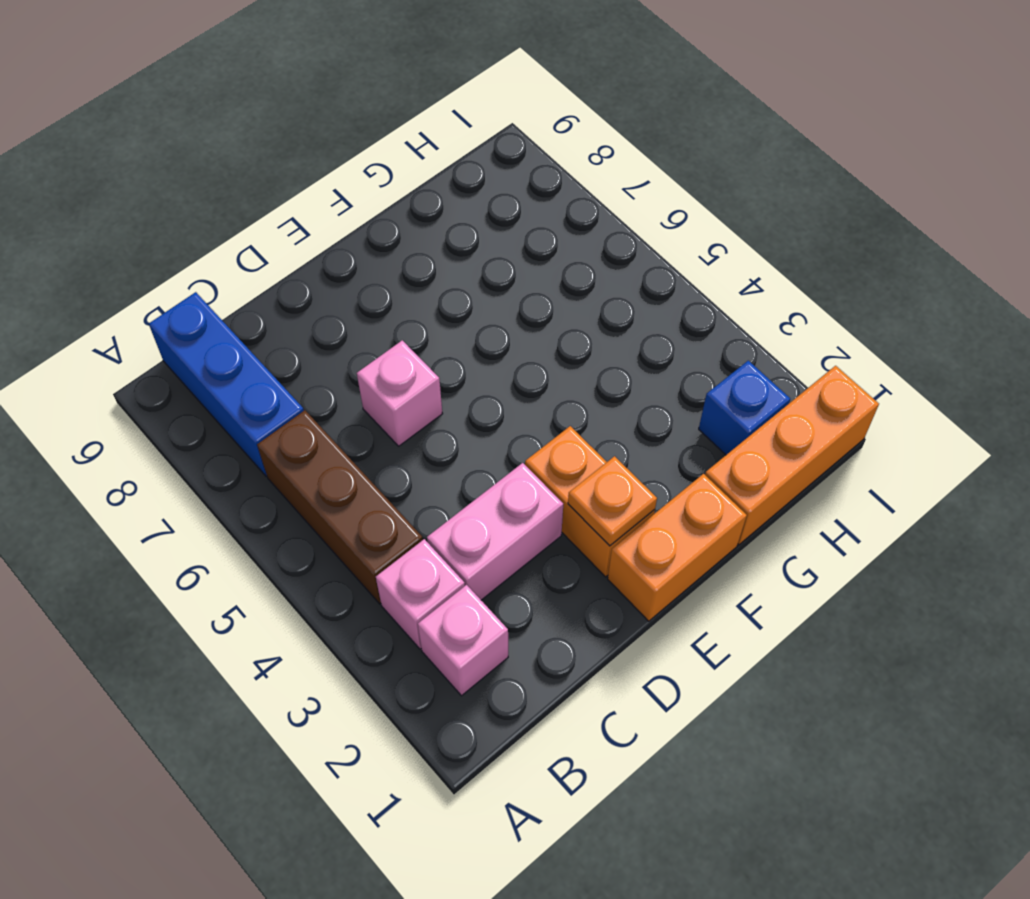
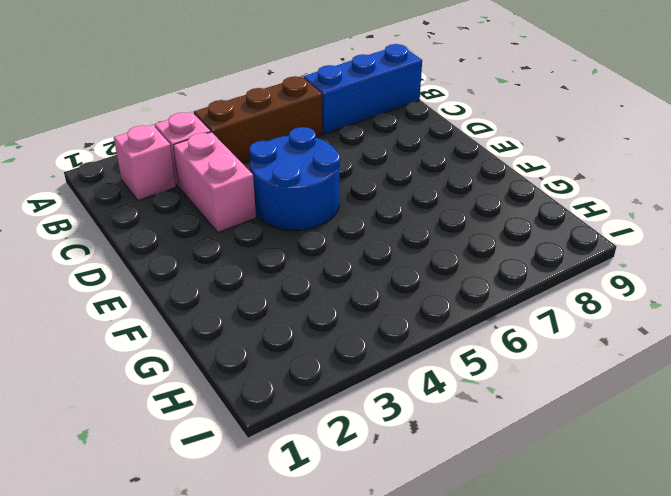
blue round brick D4:E5 level 1 -> none
none -> pink brick D6 level 1
none -> orange brick E1:F1 level 1

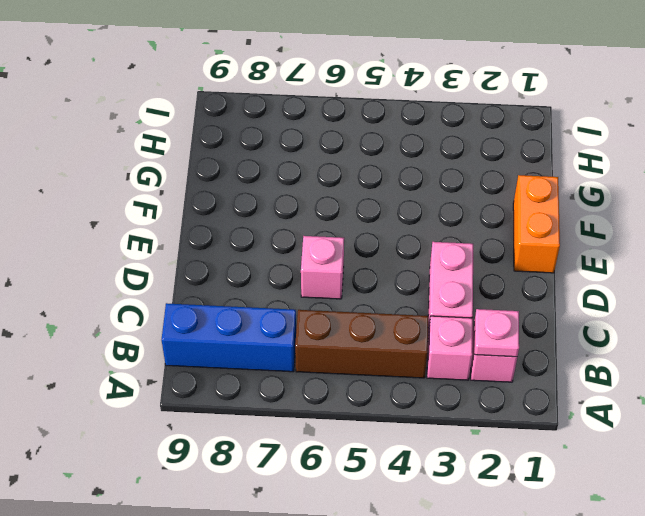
pink plate B2 level 2 -> none
none -> orange brick E2:E3 level 1
none -> orange brick G1:I1 level 1

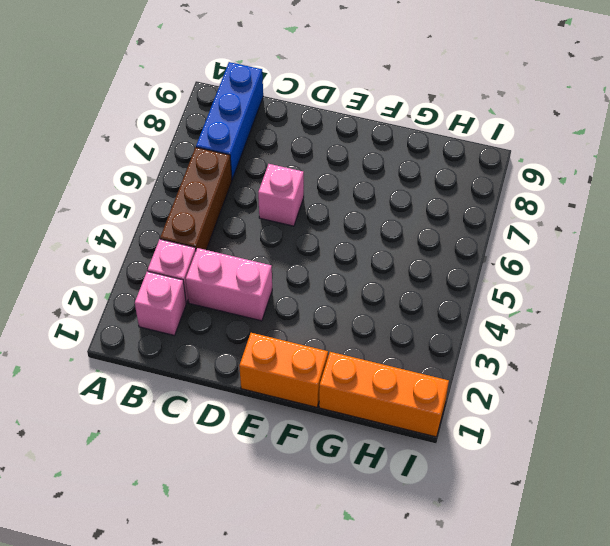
none -> orange brick E2:E3 level 1
none -> blue brick H2 level 1

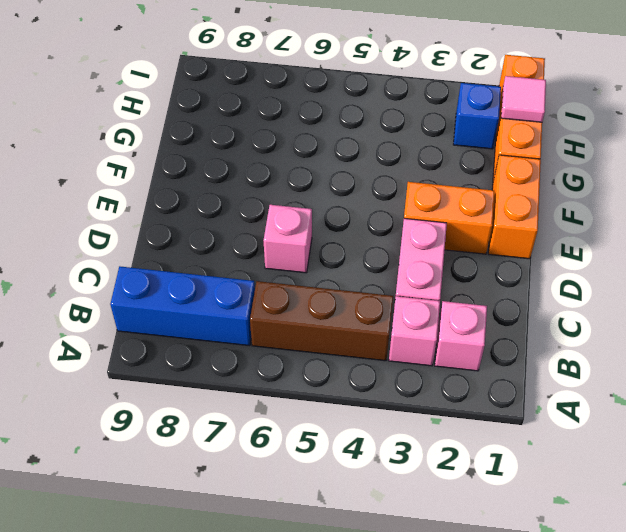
pink tile H1 level 2 -> none
none -> orange plate E2 level 2

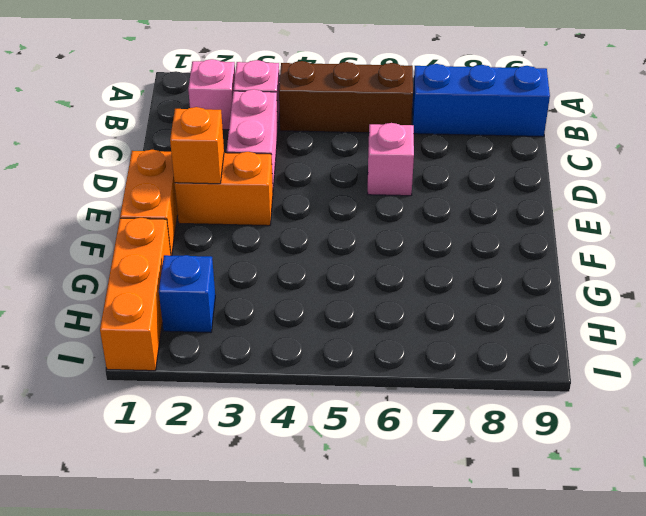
orange brick E2 level 2 -> orange plate E2 level 2

